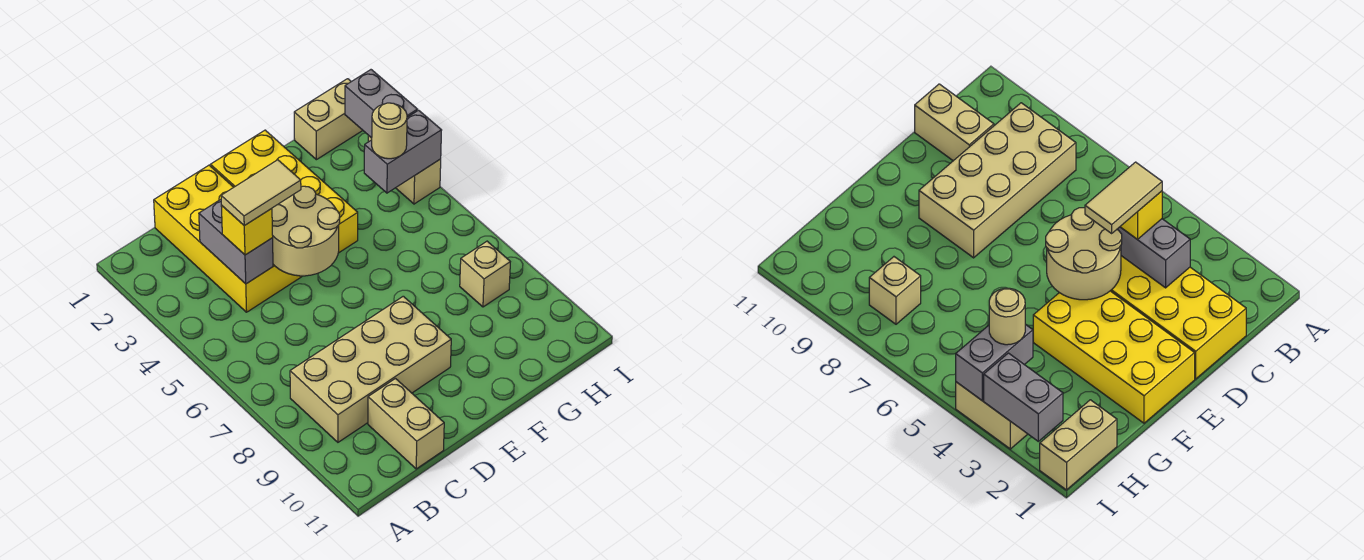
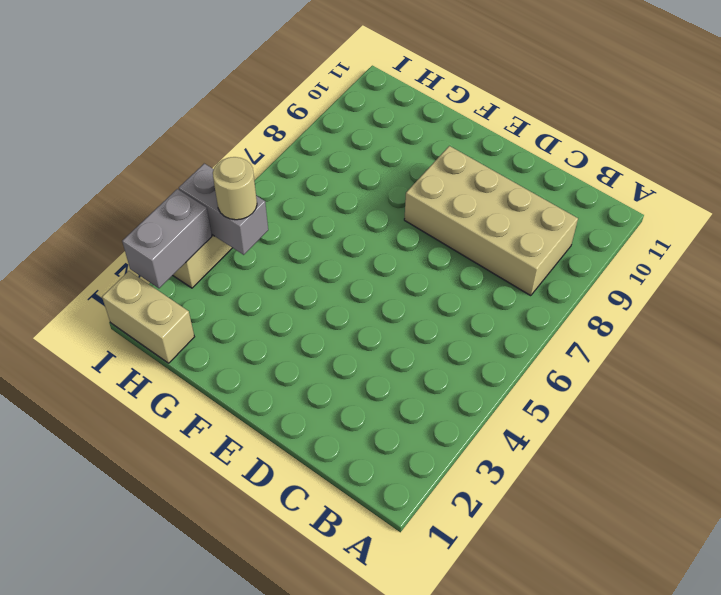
none -> yellow brick C1:D4 level 1
none -> tan brick C10:C11 level 1
none -> yellow brick E1:F4 level 1

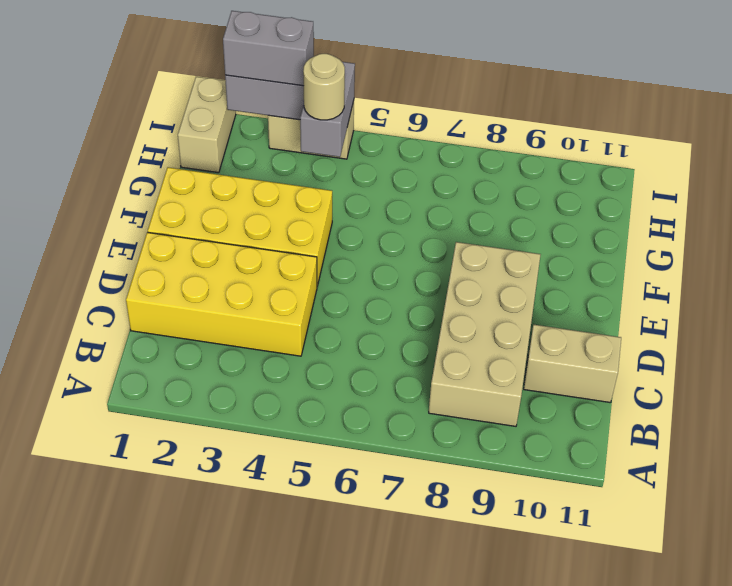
grey brick I2:I3 level 3 -> grey brick C3:C4 level 2
none -> tan brick H8 level 1
none -> tan round brick D4:E5 level 2
none -> yellow brick C4 level 3

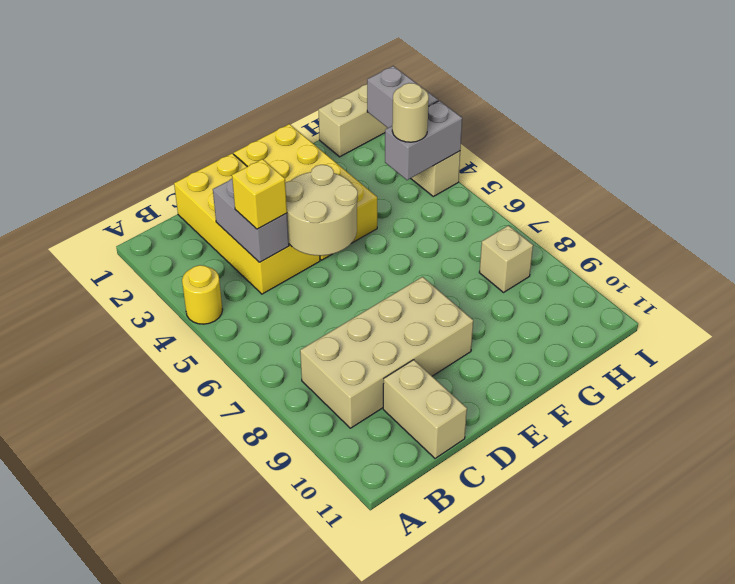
yellow round brick A4 level 1 -> none
none -> tan tile C4:D4 level 4

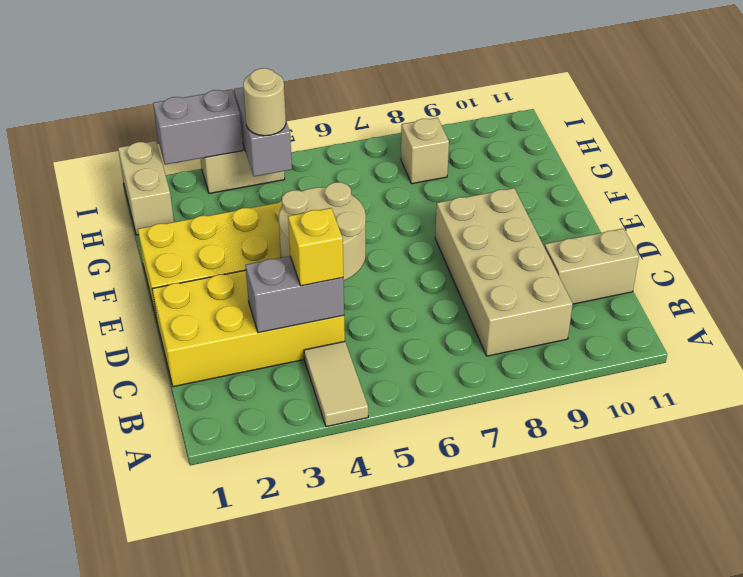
tan tile A4:B4 level 1 -> tan tile C4:D4 level 4

